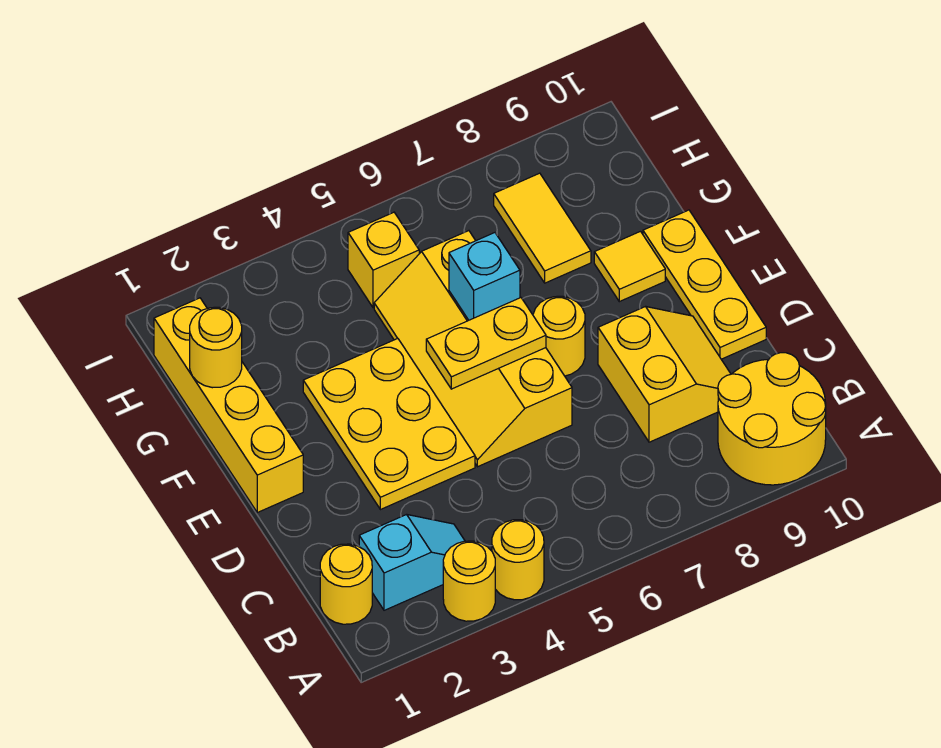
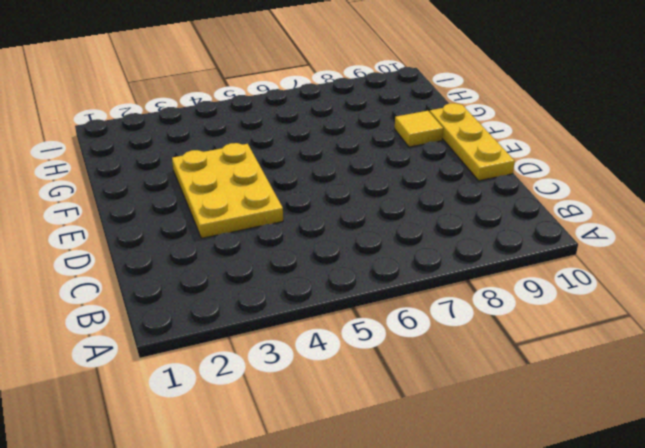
none -> yellow round brick A3 level 1
none -> yellow round brick A4 level 1
none -> yellow round brick A9:B10 level 1

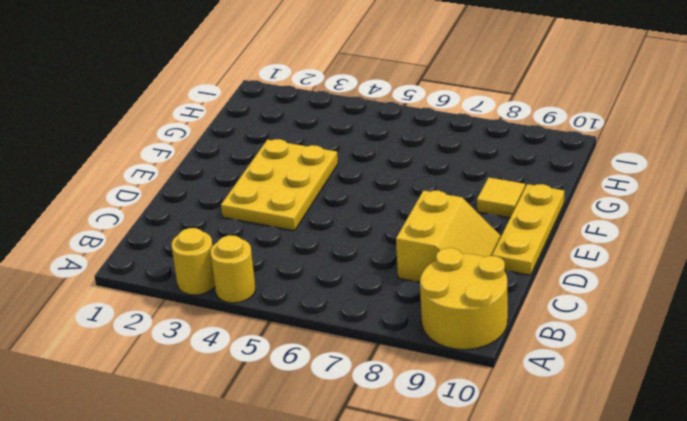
none -> yellow round brick B1 level 1
none -> cyan slope B2:B3 level 1 top 2
none -> yellow slope D5:G6 level 1 top 6

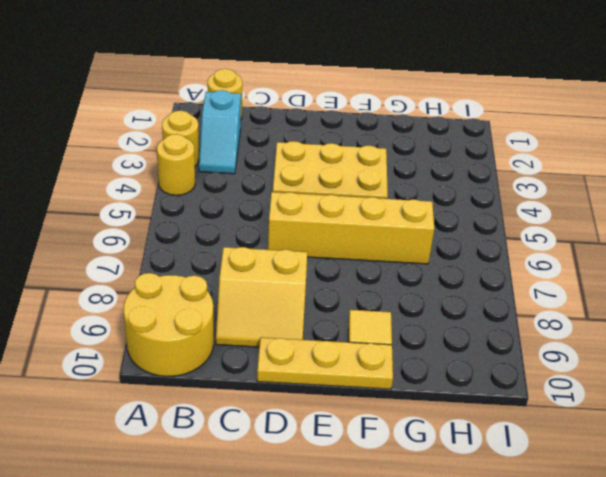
none -> yellow brick E1:H1 level 1
none -> yellow round brick E7 level 1
none -> yellow tile G8:H8 level 1

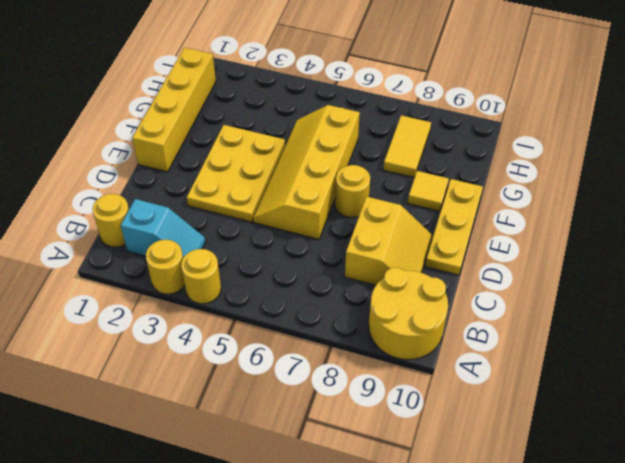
none -> yellow brick H5 level 1
none -> yellow plate E5:E6 level 2
none -> cyan brick F6 level 2

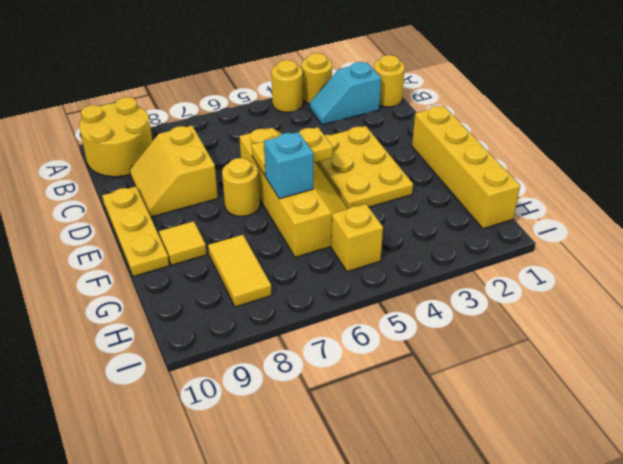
none -> yellow round brick G1 level 2

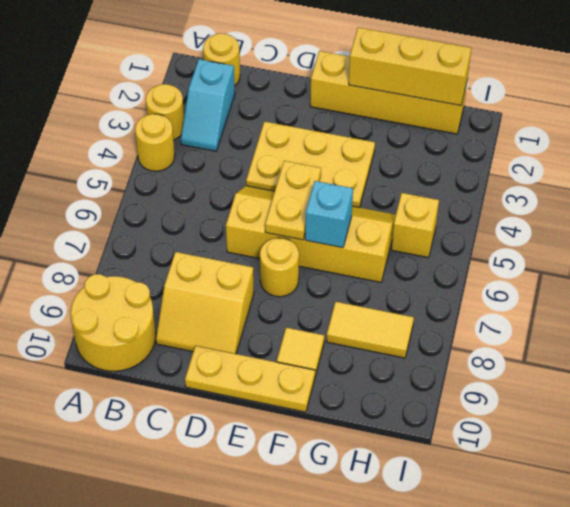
yellow brick F1:H1 level 2 -> yellow round brick G1 level 2

